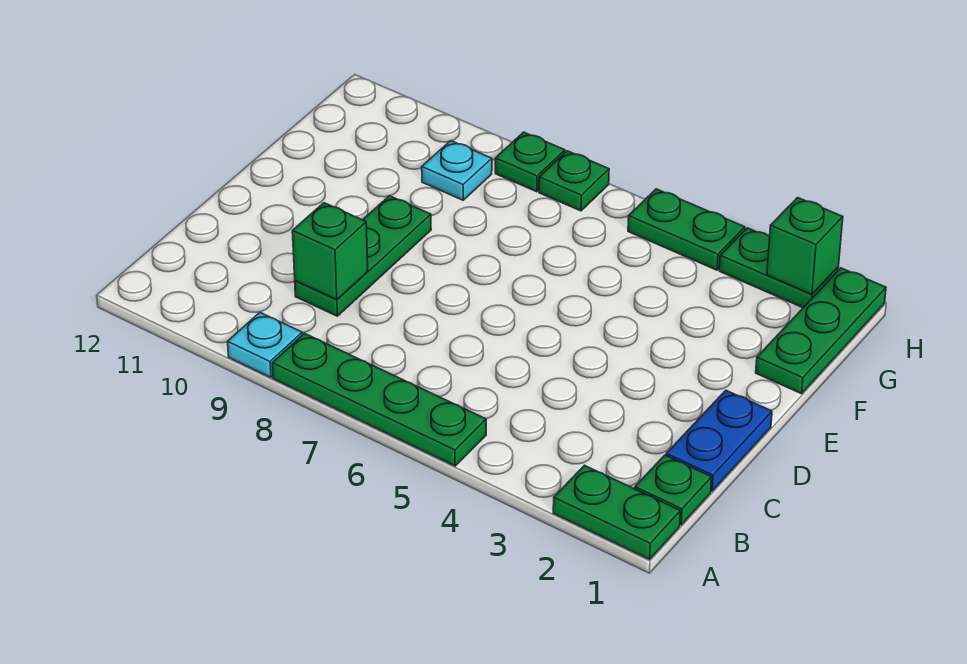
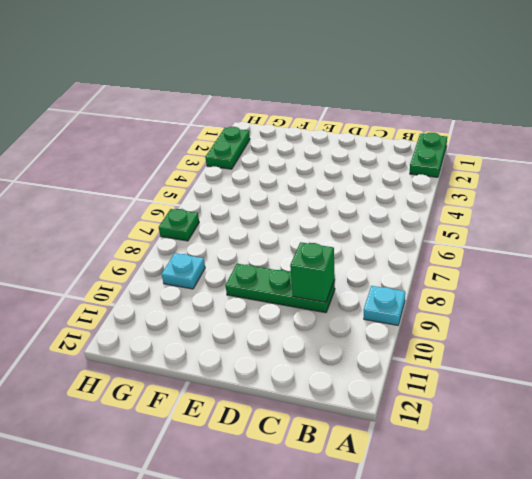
none -> green plate A5:A8 level 1
none -> green plate B1 level 1
none -> blue plate C1:D1 level 1

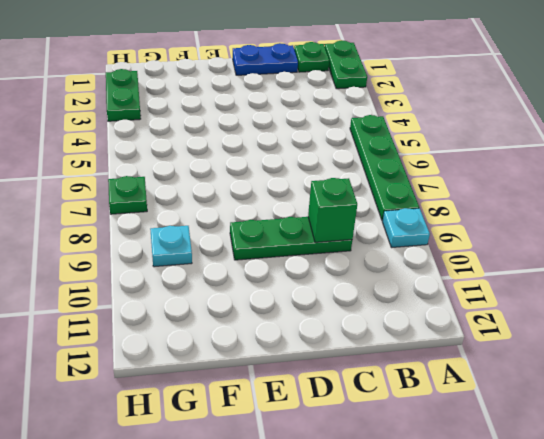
none -> green plate F1:H1 level 1
none -> green plate H4:H5 level 1
none -> green plate H8 level 1

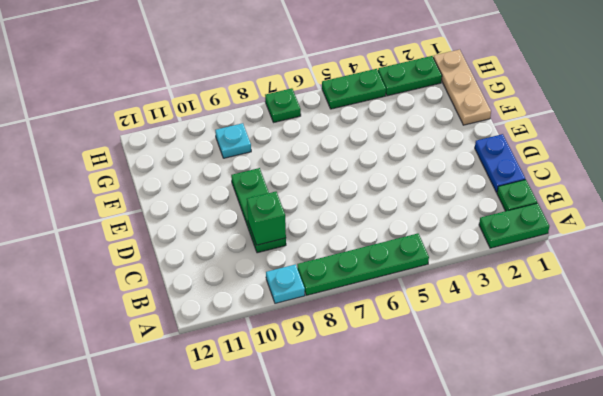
tan plate F1:H1 level 1 -> green plate F1:H1 level 1
none -> green plate H8 level 1
none -> green brick H2 level 2

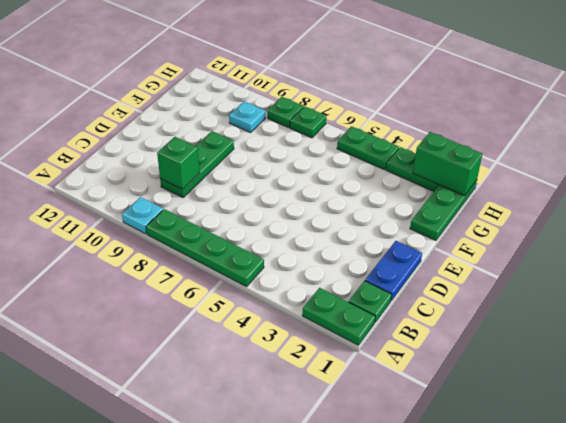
green brick H1:H2 level 2 -> green brick H2 level 2

